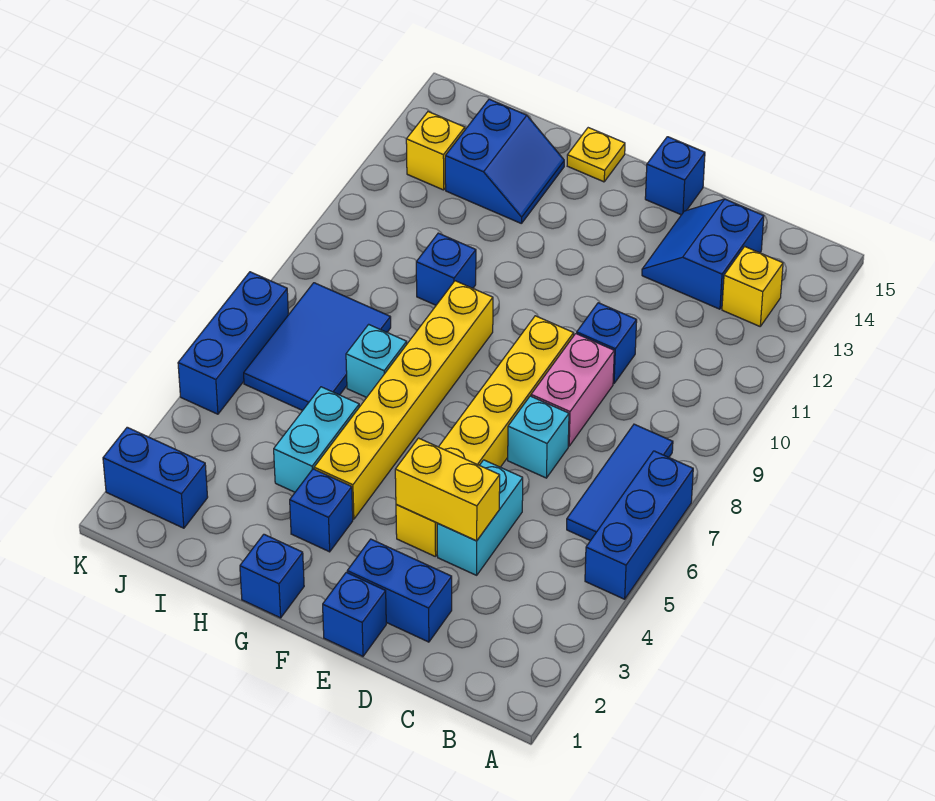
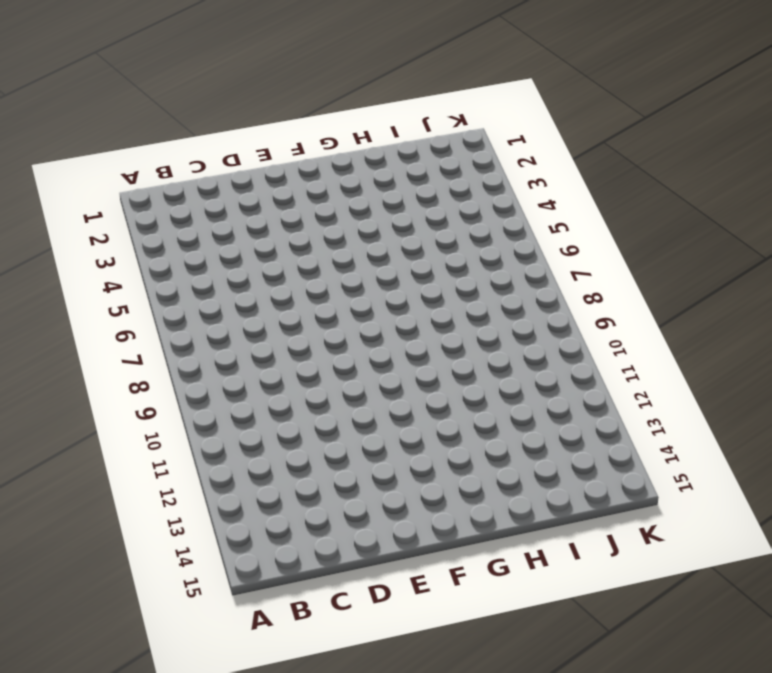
none -> blue brick A5:A7 level 1
none -> blue tile B6:B8 level 1
none -> yellow brick B13 level 1

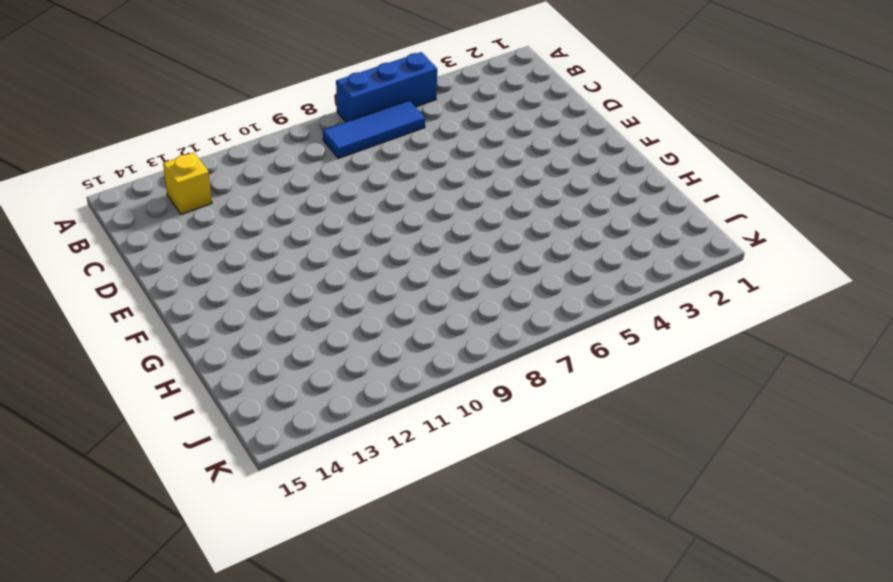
none -> blue slope C13:D14 level 1 top C
none -> blue brick D2:E2 level 1
none -> cyan brick D4:D5 level 1

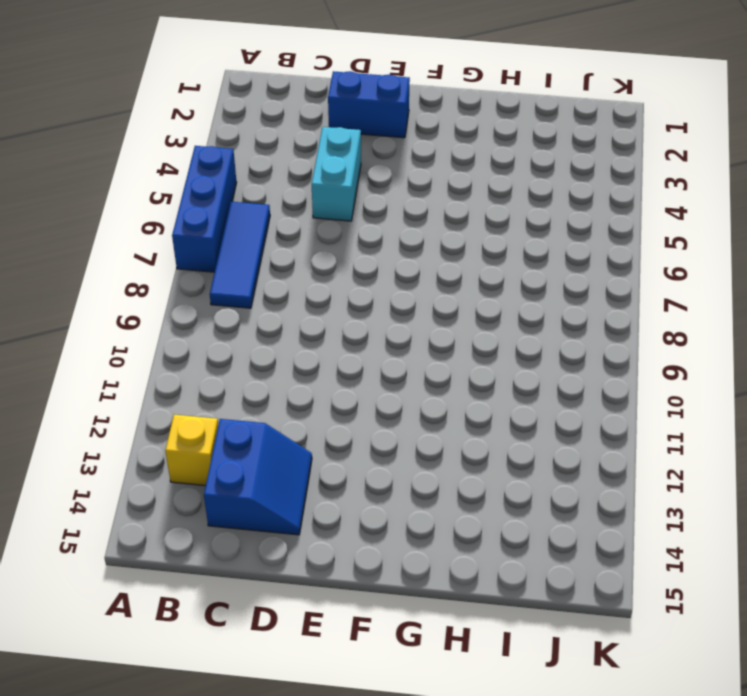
none -> cyan brick D7 level 1
none -> pink brick D8:D9 level 1
none -> blue brick D10 level 1

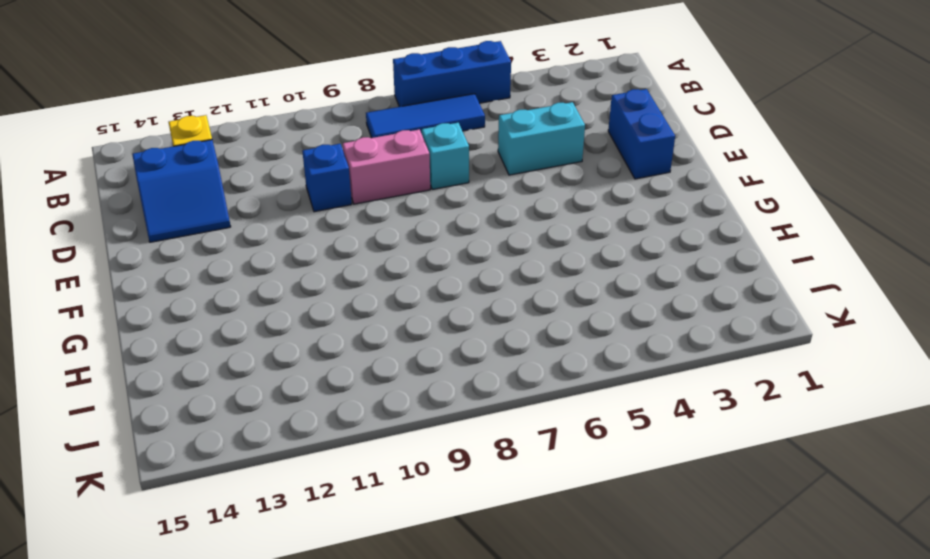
none -> blue brick E1 level 1
none -> yellow brick E4:E9 level 1
none -> blue brick E15 level 1

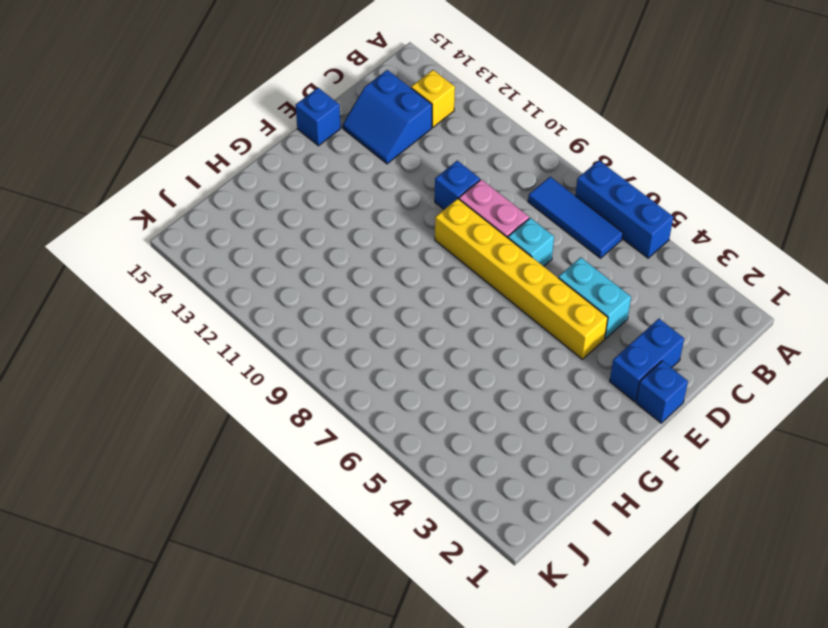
none -> blue brick G1 level 1
none -> blue brick G3 level 1
none -> yellow brick G4:G9 level 1

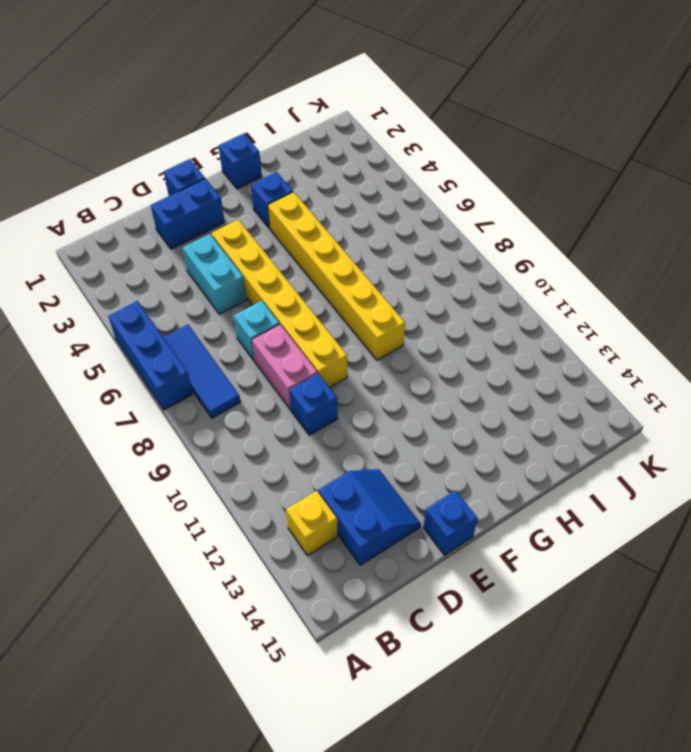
none -> yellow plate G15 level 1
none -> cyan brick H4:H5 level 1
none -> cyan brick H7 level 1

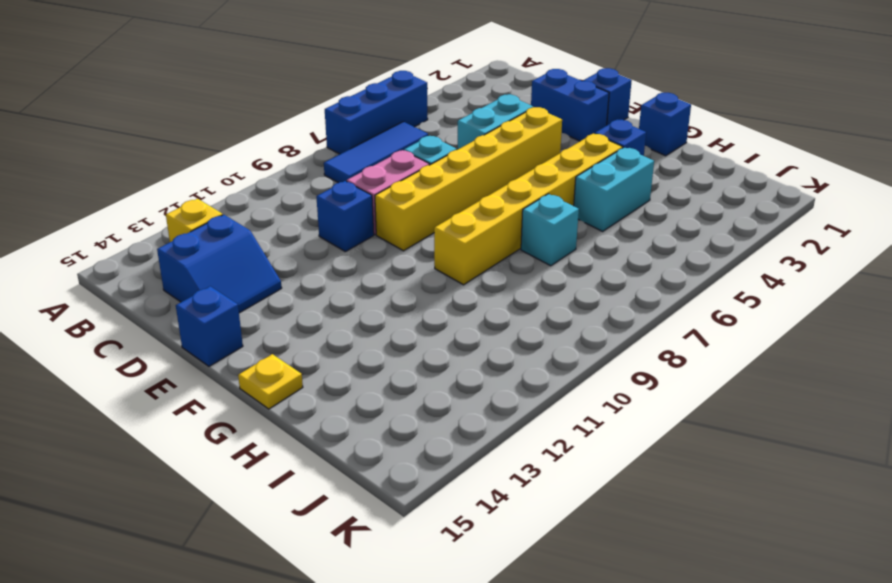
none -> blue brick H10 level 1
none -> blue slope H13:I14 level 1 top I
none -> blue tile I6:J8 level 1

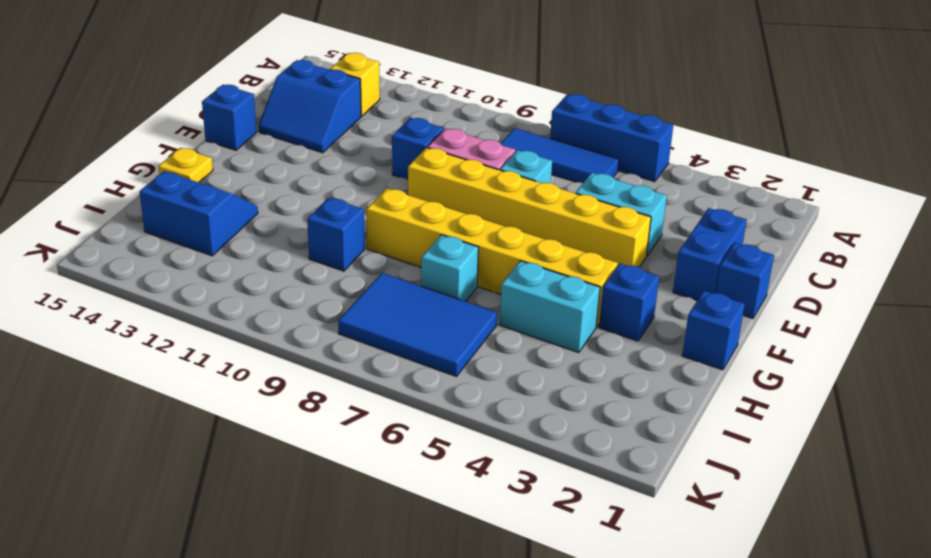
none -> blue brick J2:K2 level 1
none -> yellow brick J13 level 1
none -> blue brick K5:K7 level 1

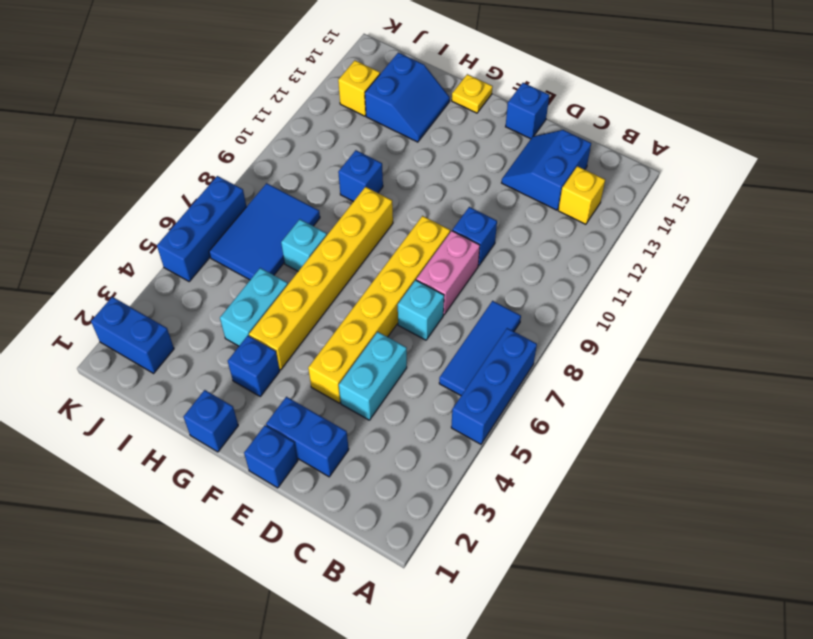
none -> yellow brick D4:E4 level 2

